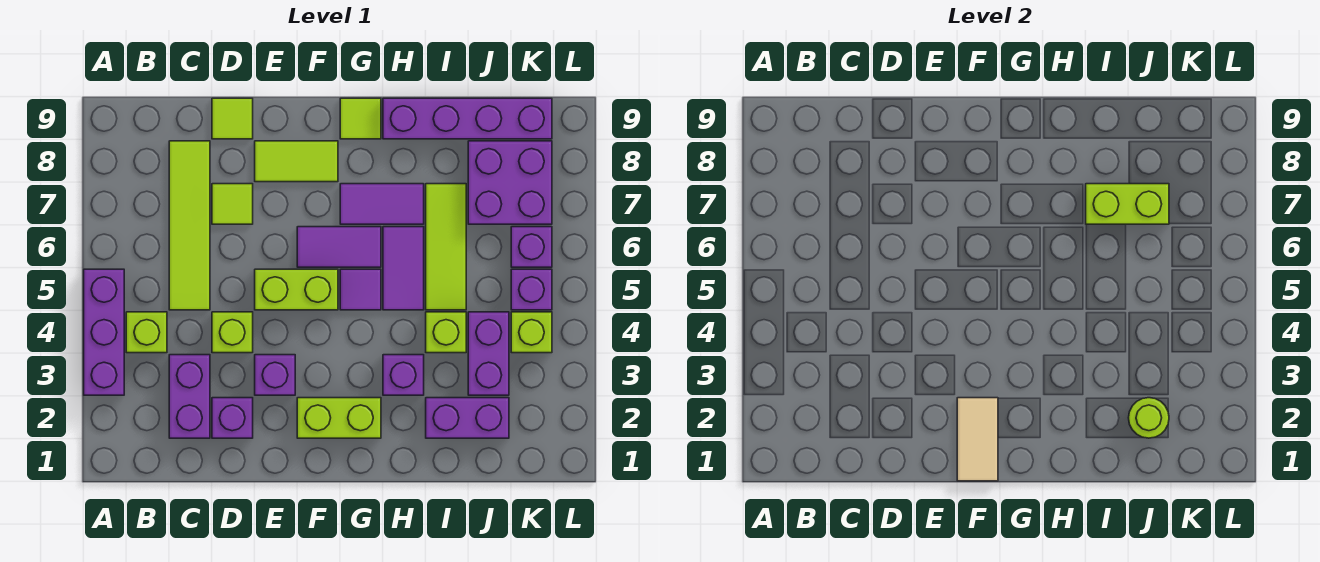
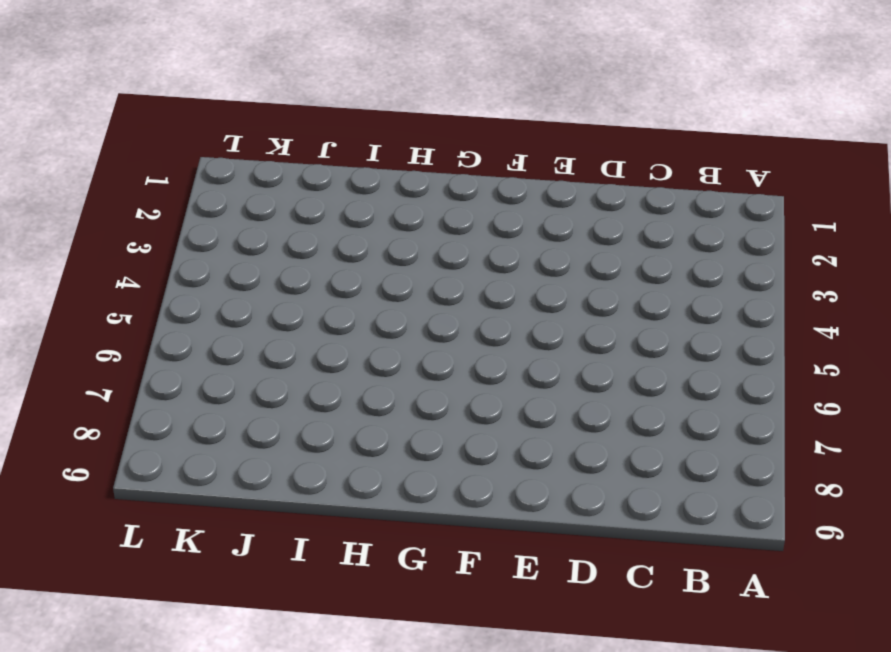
none -> purple brick A3:A5 level 1
none -> lime brick B4 level 1
none -> purple brick C2:C3 level 1
none -> lime tile C5:C8 level 1

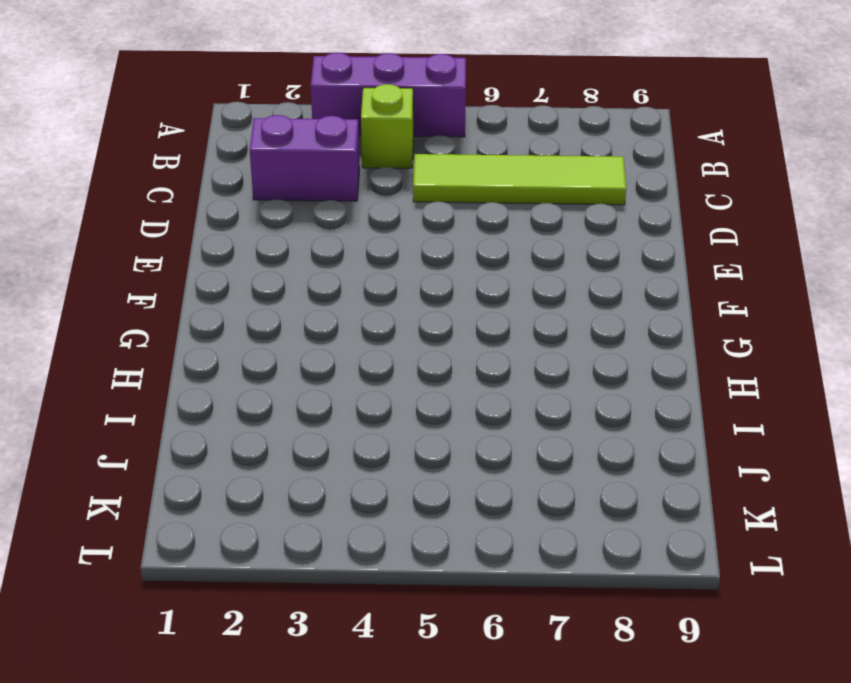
none -> purple brick D2 level 1
none -> lime brick D4 level 1
none -> lime tile D7 level 1
none -> lime tile D9 level 1

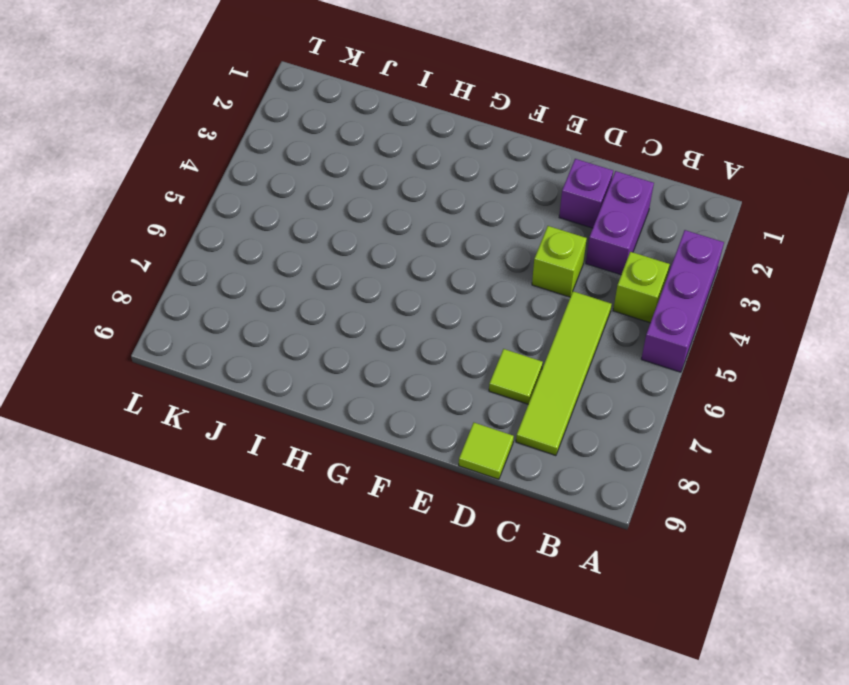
none -> purple brick E3 level 1
none -> lime brick E5:F5 level 1
none -> lime tile E8:F8 level 1
none -> lime brick F2:G2 level 1

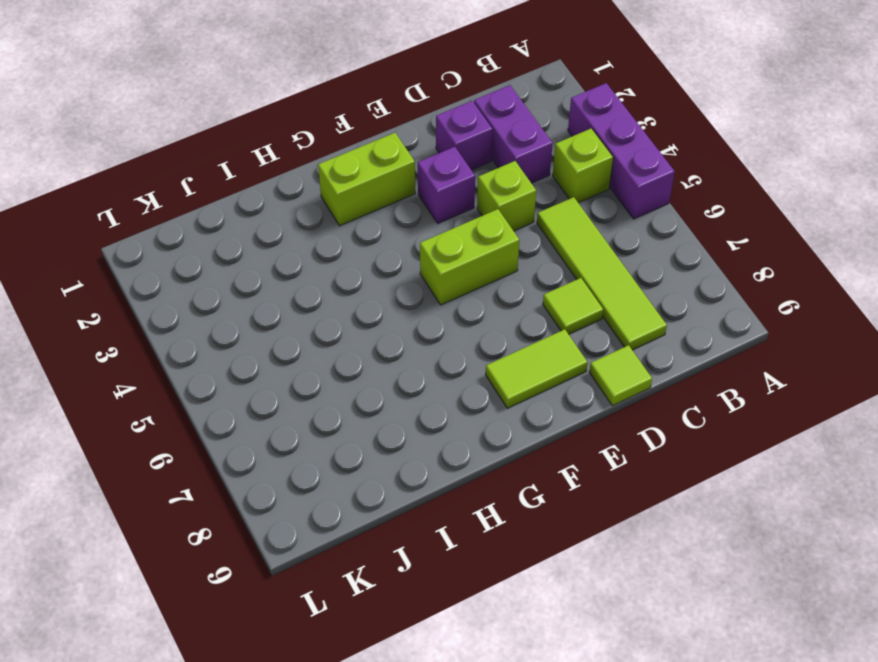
none -> purple tile F6:G6 level 1
none -> purple tile G5 level 1
none -> purple tile G7:H7 level 1
none -> lime tile G9 level 1

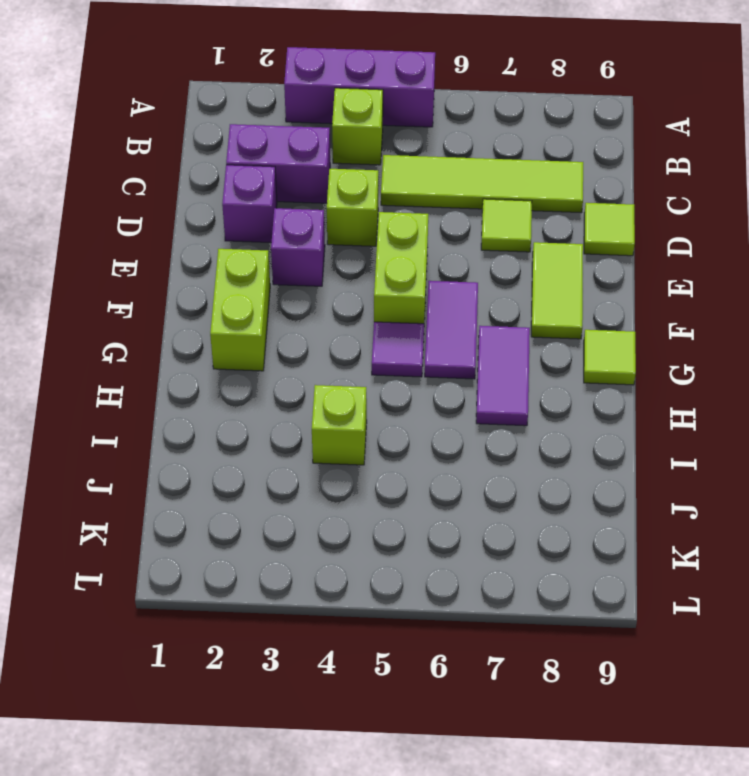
none -> purple brick H3 level 1
none -> purple tile H5:H6 level 1
none -> purple brick H9:K9 level 1
none -> purple brick I2:J2 level 1

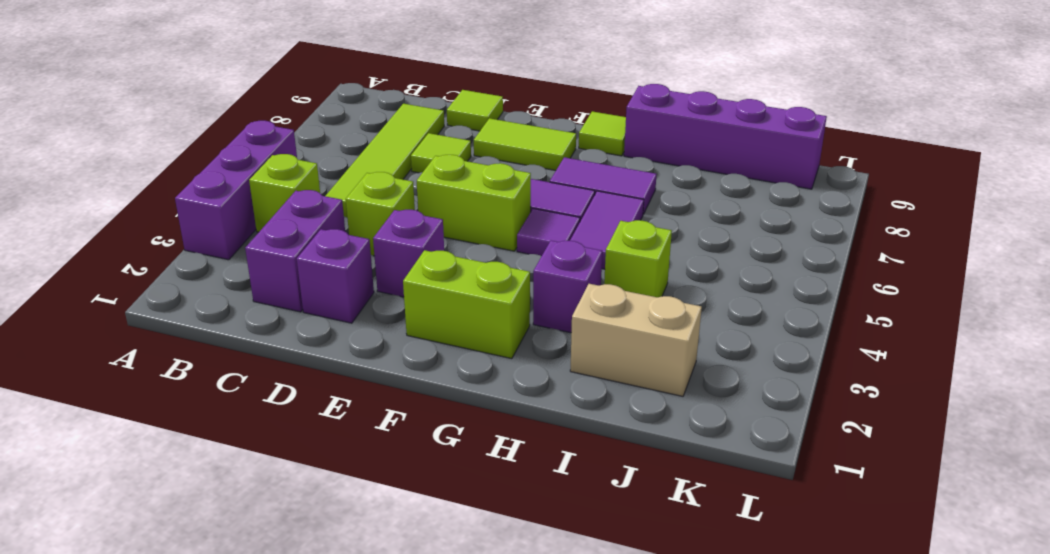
tan brick I2:J2 level 1 -> purple brick I2:J2 level 1
none -> lime tile I5:I7 level 1
none -> purple brick J3:J4 level 1
none -> purple brick J7:K8 level 1
none -> lime brick K4 level 1

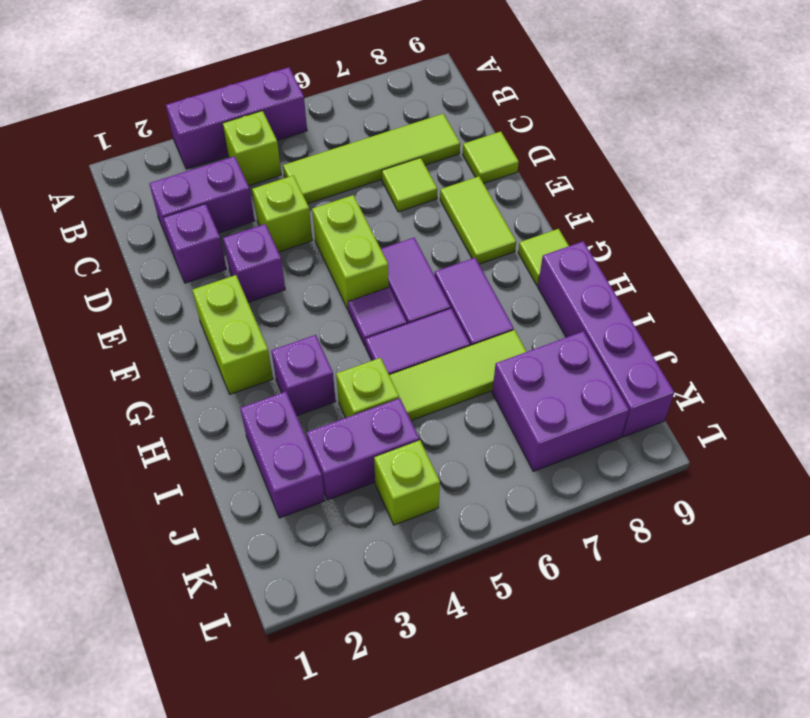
none -> purple brick K5 level 1
none -> purple brick K6 level 1
none -> tan tile F1:F2 level 2
none -> lime brick I7:J7 level 2

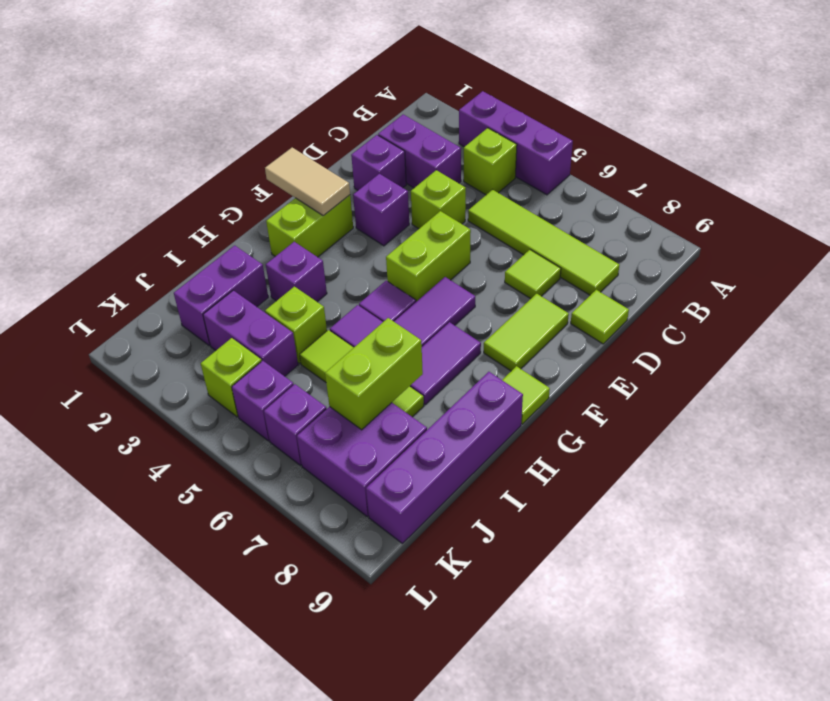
none -> lime round brick J2 level 2

